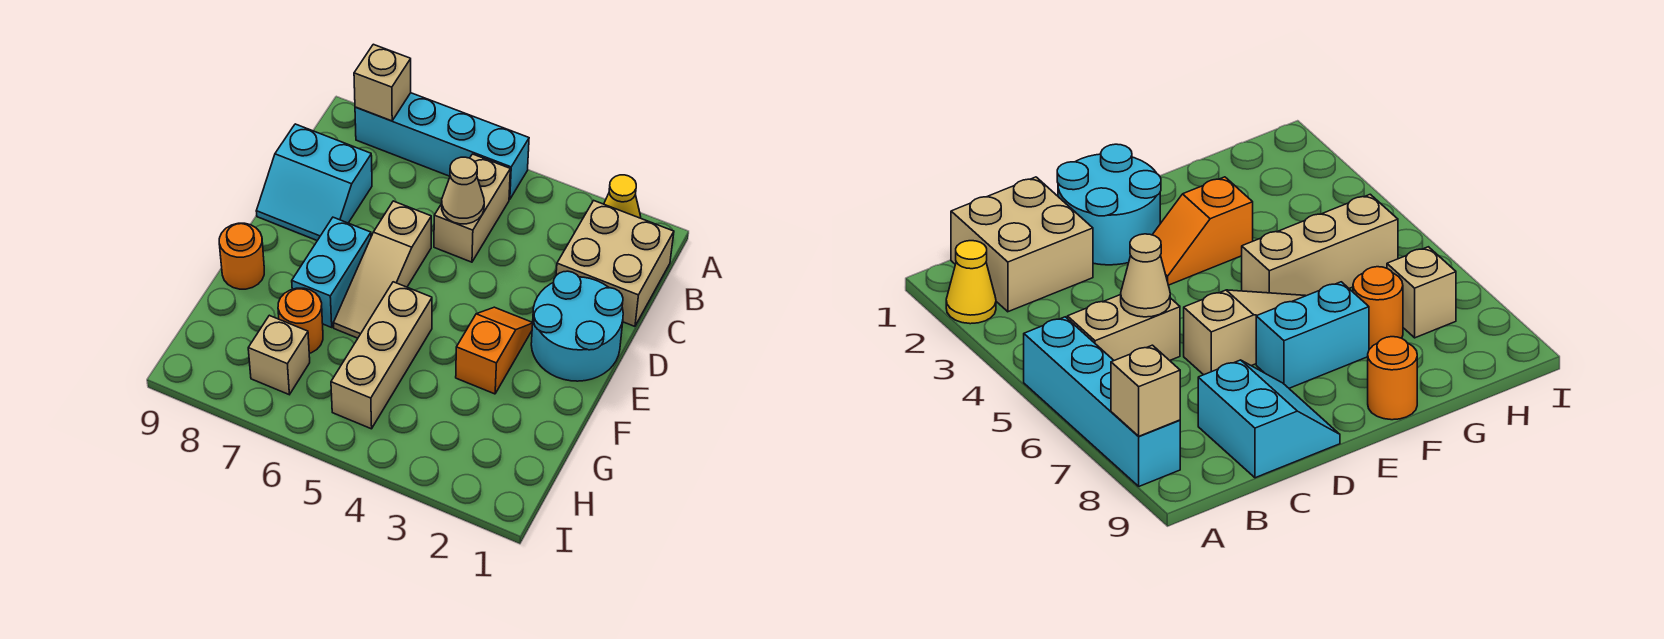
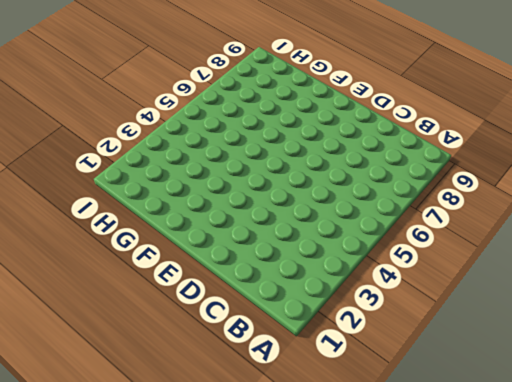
none -> yellow cone A2 level 1
none -> cyan brick A5:A8 level 1
none -> tan brick B1:C2 level 1

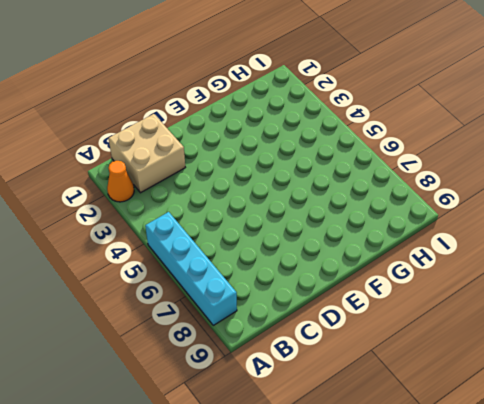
orange cone A2 level 1 -> yellow cone A2 level 1
none -> tan brick B5:C5 level 1
none -> cyan slope C8:D9 level 1 top C
none -> cyan round brick D1:E2 level 1

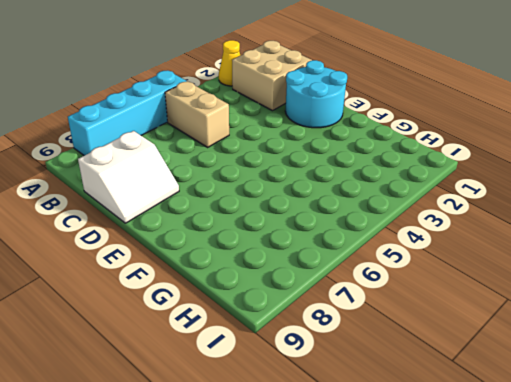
white slope C8:D9 level 1 top C -> cyan slope C8:D9 level 1 top C
none -> tan slope D6:F6 level 1 top D
none -> orange slope E3:F3 level 1 top F
none -> cyan brick E7:F7 level 1

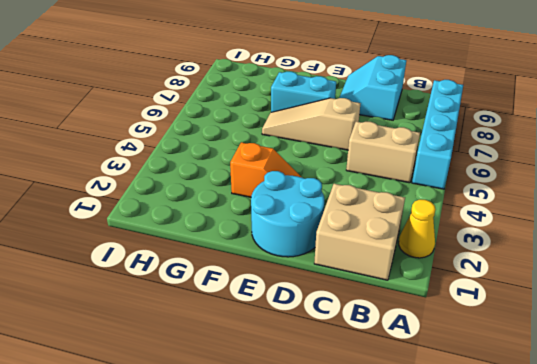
none -> tan brick F5:H5 level 1
none -> orange round brick F9 level 1
none -> orange round brick G7 level 1

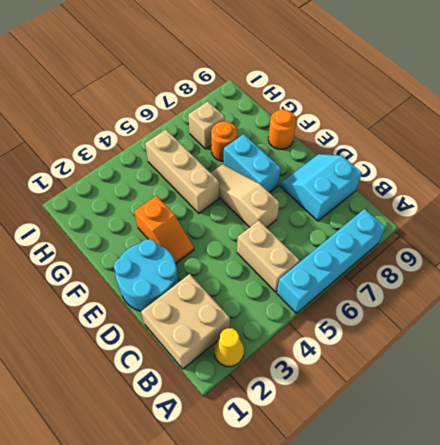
none -> tan brick A8 level 2
none -> tan cone C5 level 2

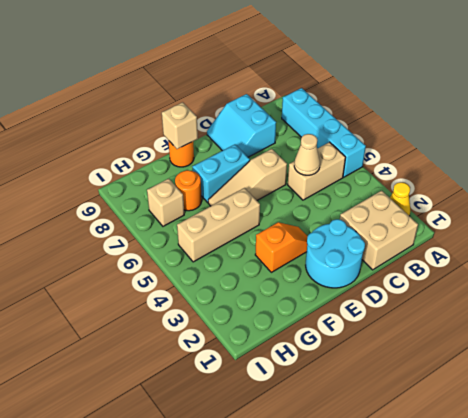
tan brick F9 level 2 -> tan brick A8 level 2

